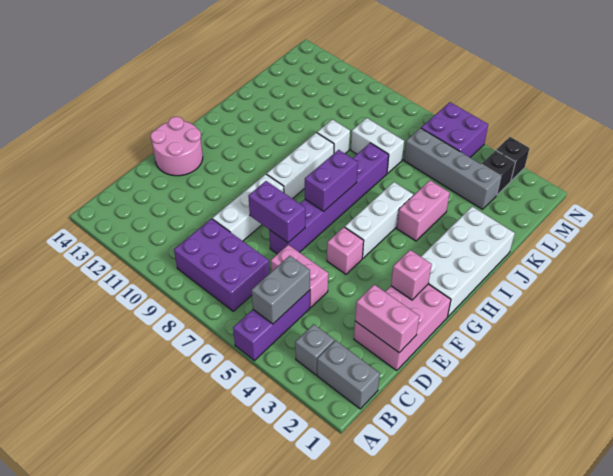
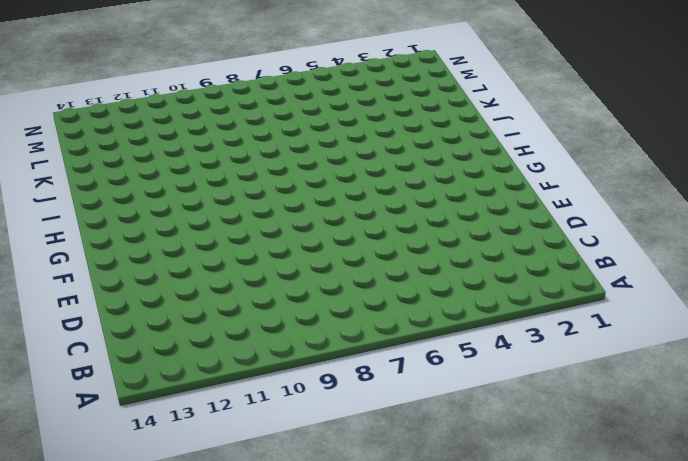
none -> purple brick A5:C5 level 1
none -> grey brick B1:B2 level 1
none -> grey brick B3 level 1

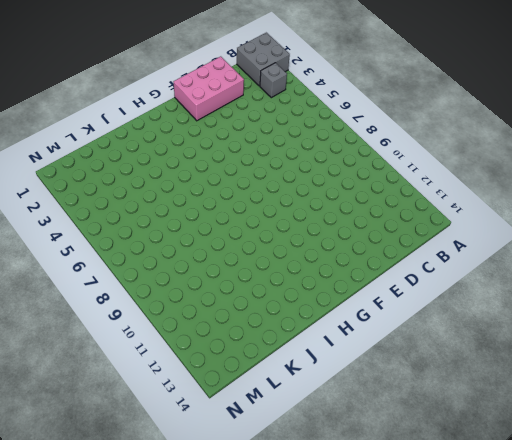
grey brick A1:B2 level 1 -> grey brick B1:B2 level 1
none -> purple brick A5:C5 level 1
none -> purple brick B7:C9 level 1
none -> pink brick D5:D6 level 1

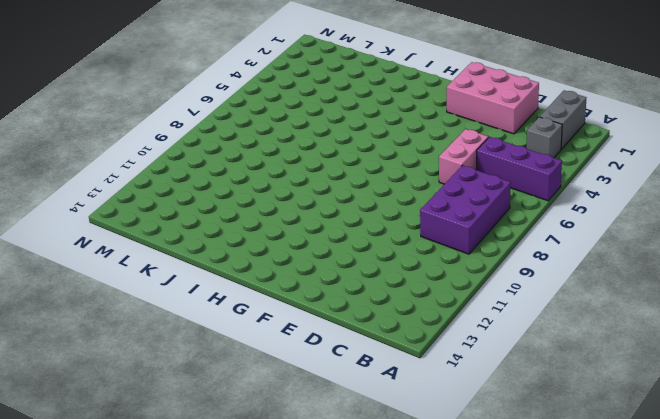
none -> white brick D9:F9 level 1
none -> purple brick E7:J7 level 1
none -> pink round brick E13:F14 level 1

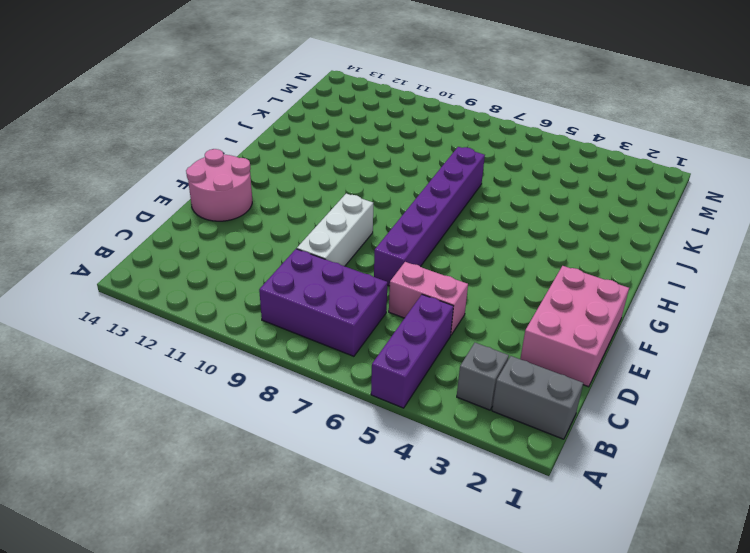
none -> pink brick F5 level 1
none -> white brick G1:J2 level 1
none -> white brick G5:I5 level 1

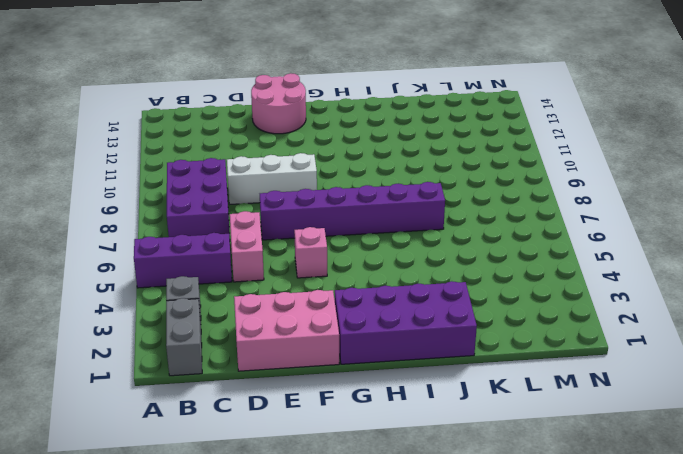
purple brick G1:J2 level 1 -> white brick G1:J2 level 1
none -> white brick G5:I5 level 1
none -> white brick G9:I9 level 1
none -> pink brick I4:J4 level 1

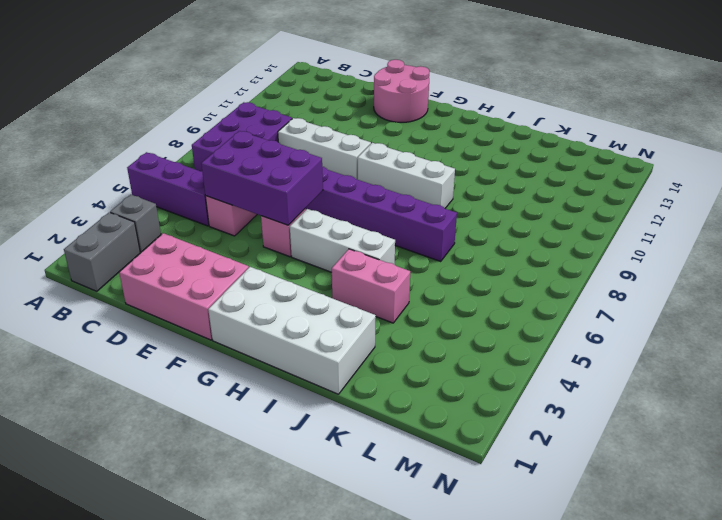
purple brick D5:F6 level 2 -> none
none -> white brick J9 level 1
none -> white brick K7:K8 level 1
none -> grey brick L3:L6 level 1

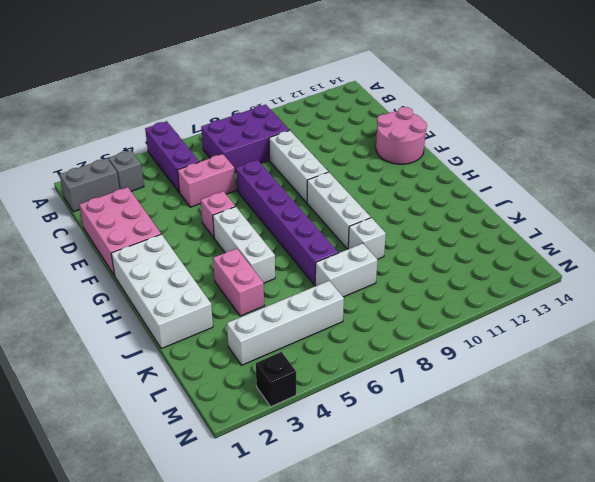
white brick L3:L6 level 1 -> grey brick L3:L6 level 1
none -> black brick M3 level 1
none -> purple brick M5:N6 level 1
none -> grey brick B5:C5 level 2

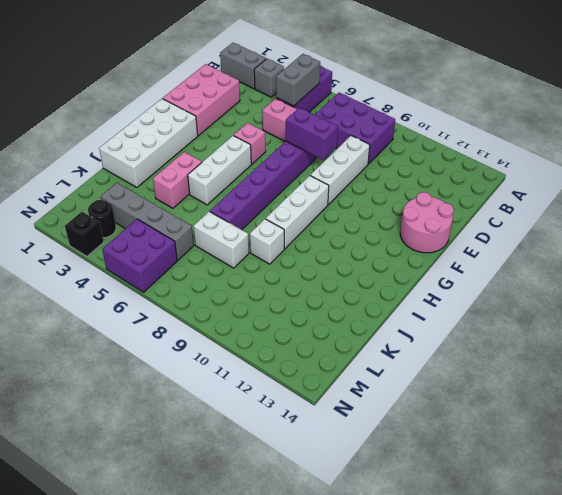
black round brick M3 level 1 -> black brick M3 level 1
none -> pink brick D1:D2 level 2
none -> pink brick F2 level 2
none -> purple brick G7:H7 level 2

